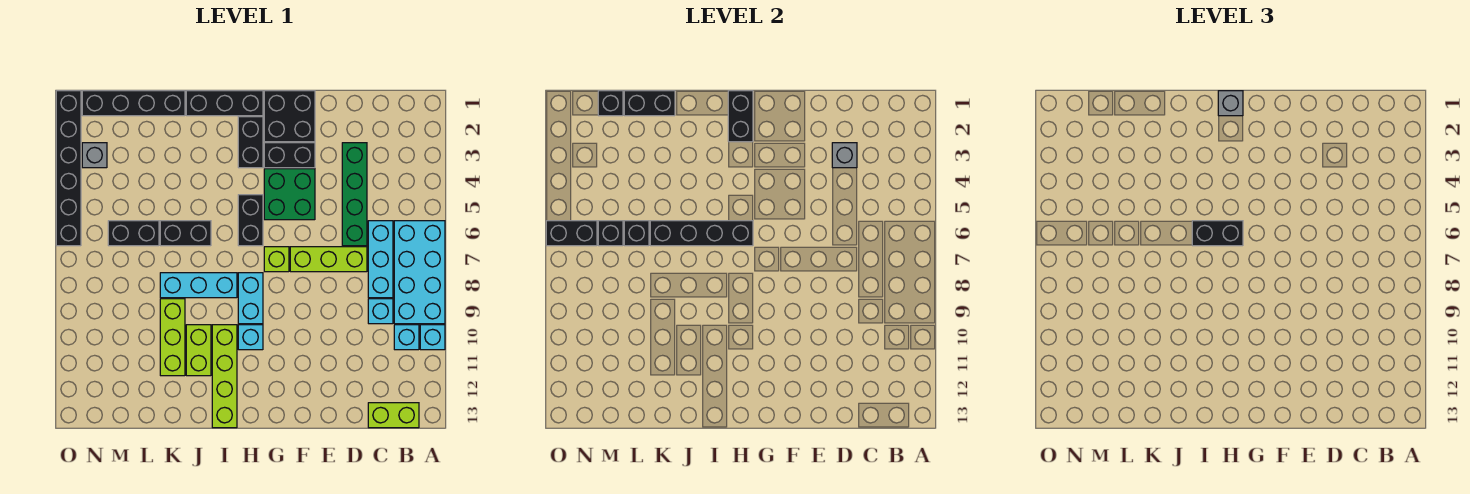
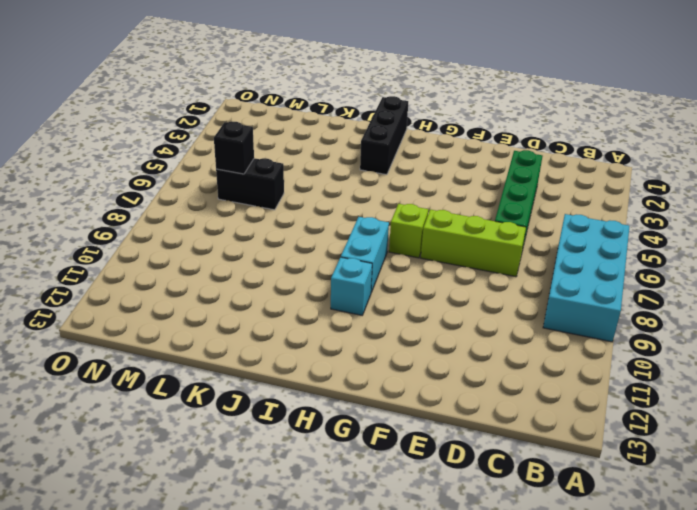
black brick I1:I3 level 1 -> black brick H1:J1 level 1
none -> cyan brick A10 level 1
none -> cyan brick B10 level 1
none -> lime brick B13:C13 level 1
none -> cyan brick C6:C8 level 1

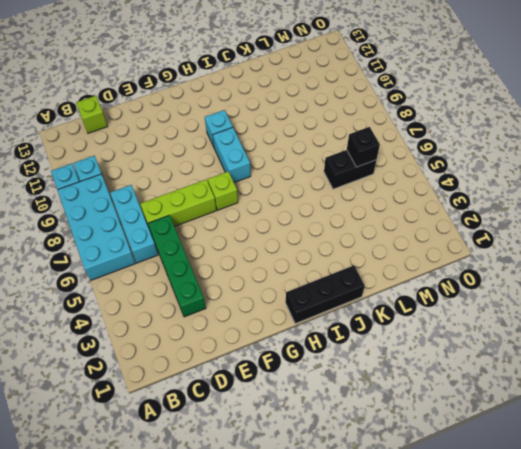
lime brick C13 level 1 -> lime brick B13:C13 level 1
none -> cyan brick C9 level 1
none -> black brick F1:G2 level 1
none -> black brick F3:G3 level 1
none -> green brick F4:G5 level 1

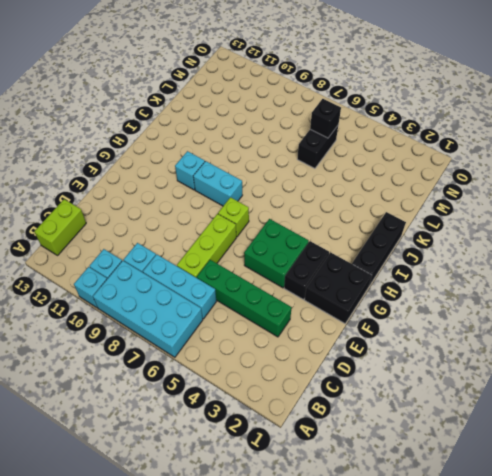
none -> black brick H2:H3 level 1
none -> black brick H5:H6 level 1
none -> cyan brick I8:K8 level 1
none -> lime brick I10:I13 level 1

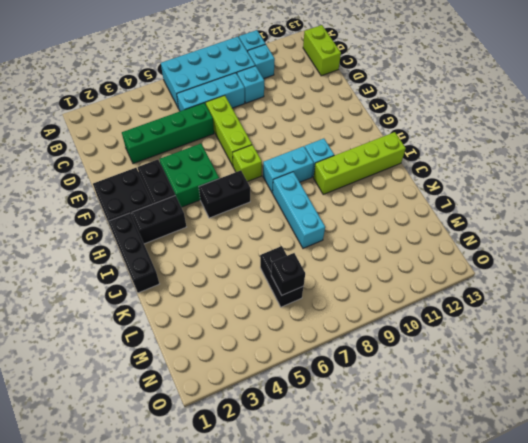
none -> black brick J6:K6 level 1
none -> lime brick J10:J11 level 1
none -> black brick K1:N1 level 1
none -> lime brick K9:K11 level 1

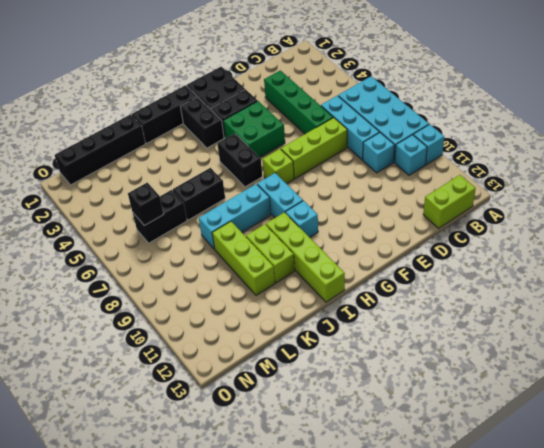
none -> grey brick N3 level 1
none -> black brick O1:O6 level 1
none -> grey brick D3 level 2
none -> black brick H1:H2 level 2

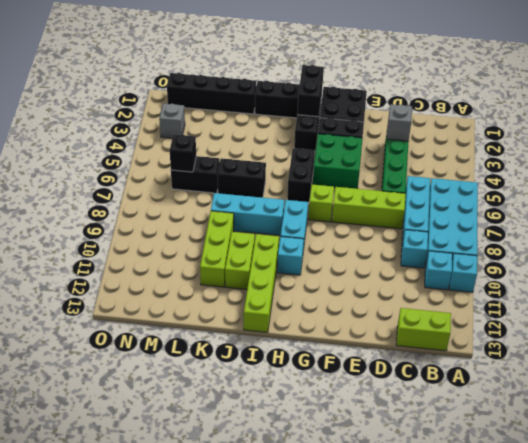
none -> black brick O1:O6 level 1
none -> black brick H6:K6 level 2
none -> black brick K1:L1 level 2
none -> black brick L6 level 2

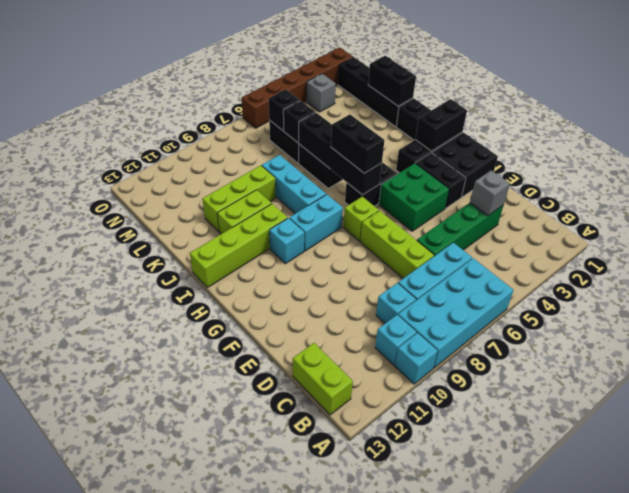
brown brick O1:O6 level 1 -> black brick O1:O6 level 1
none -> black brick M1 level 2
none -> black brick N6:O6 level 2
none -> grey brick H1 level 3

